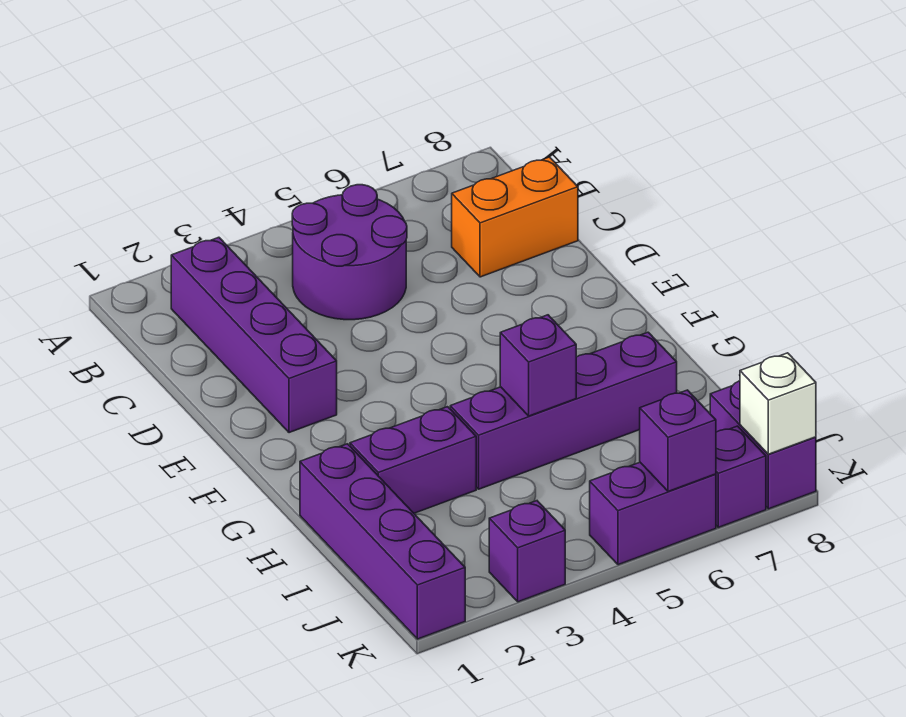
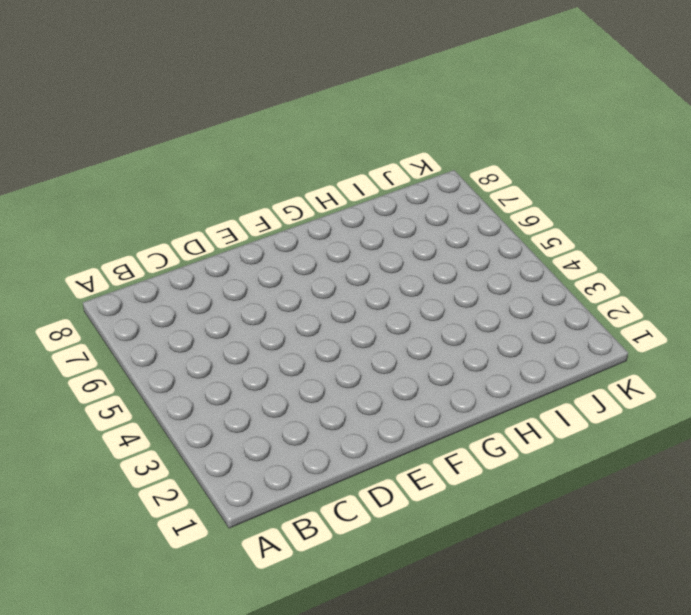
none -> purple brick B2:E2 level 1
none -> purple round brick B4:C5 level 1
none -> orange brick C7:C8 level 1

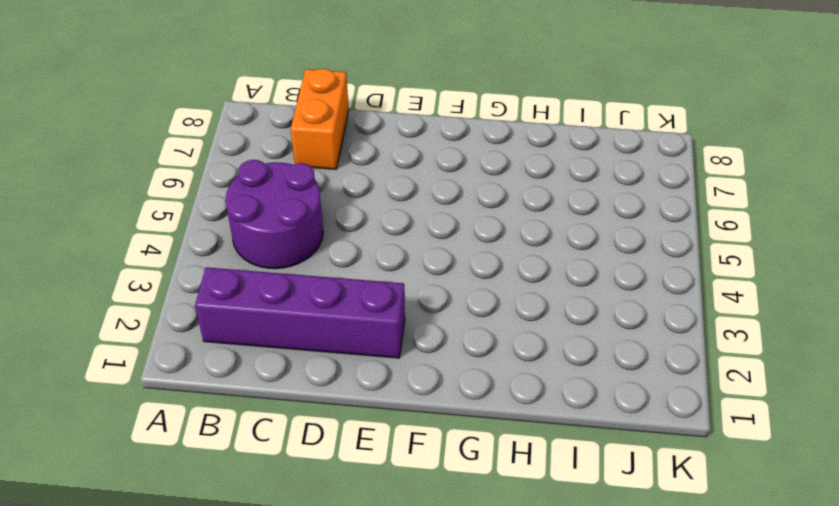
none -> purple brick H1:K1 level 1
none -> purple brick H2:H3 level 1
none -> purple brick H4:H7 level 1

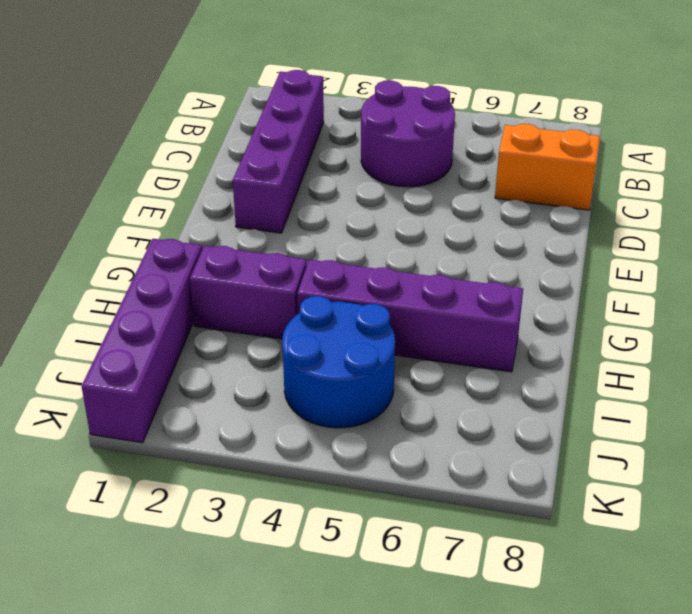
blue round brick I4:J5 level 1 -> none
none -> purple brick J8:K8 level 1
none -> purple brick K3 level 1
none -> purple brick K5:K6 level 1

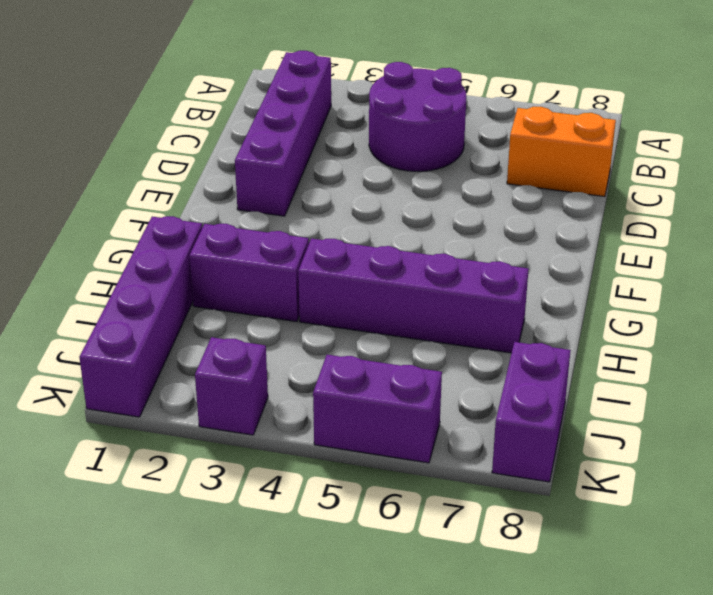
none -> purple brick K7 level 1
none -> purple brick H5 level 2
none -> purple brick K6 level 2

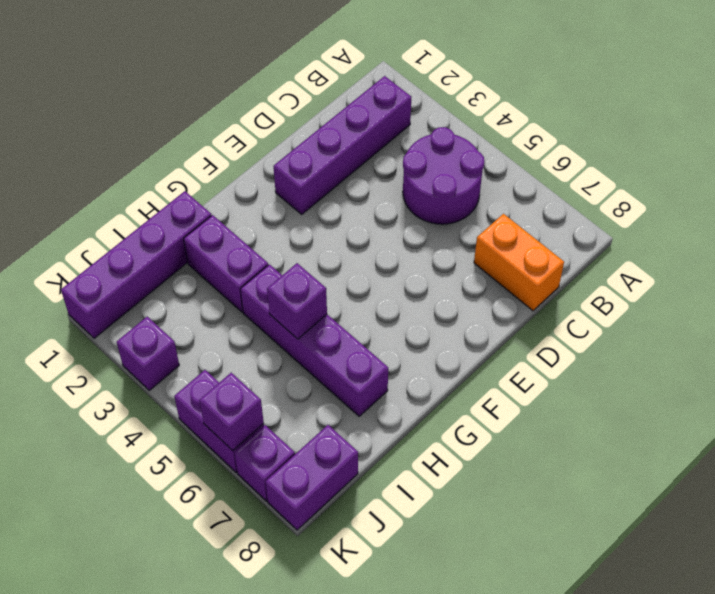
none -> white brick K8 level 2

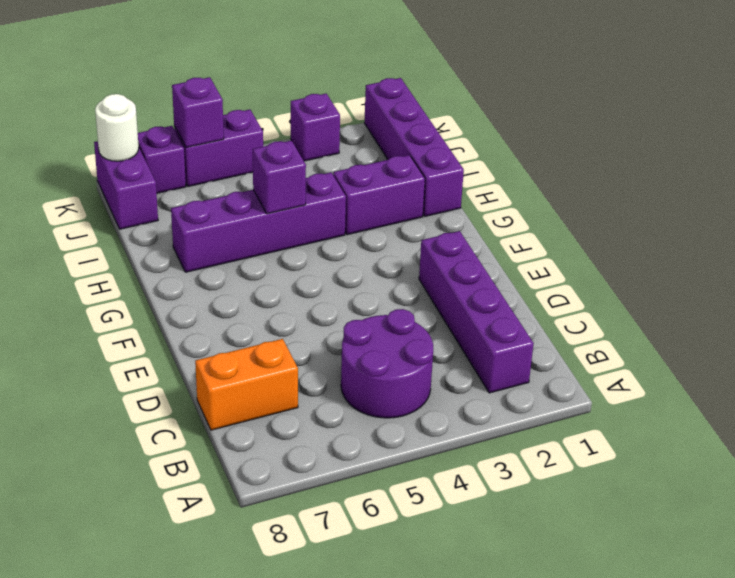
white round brick K8 level 2 -> white brick K8 level 2

